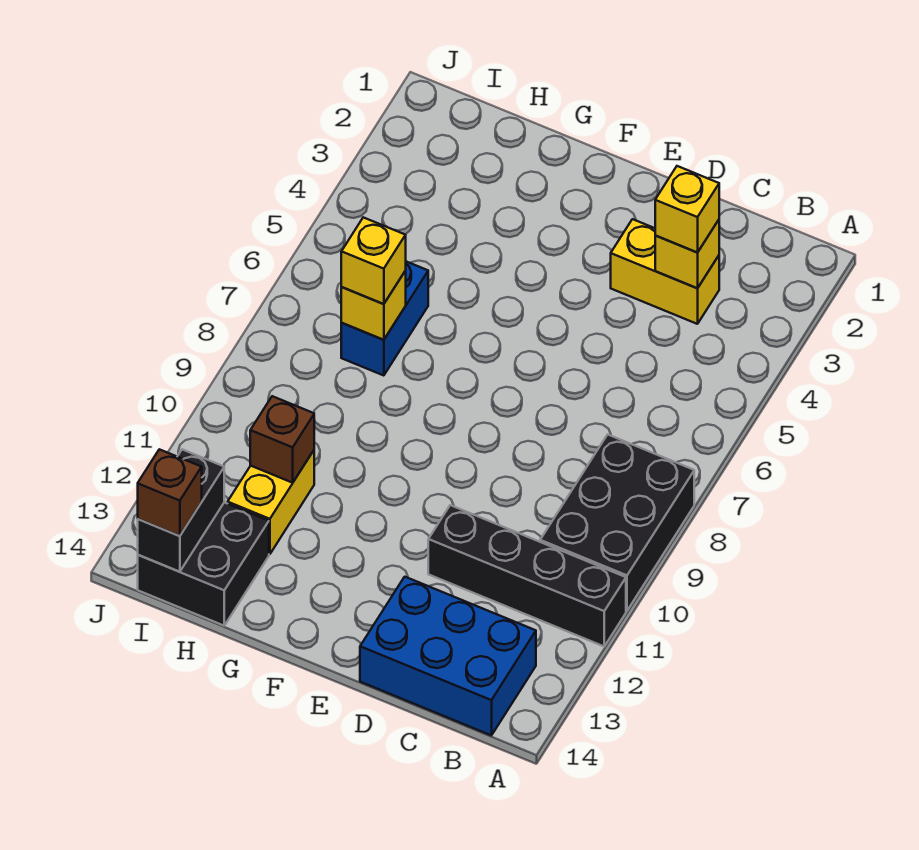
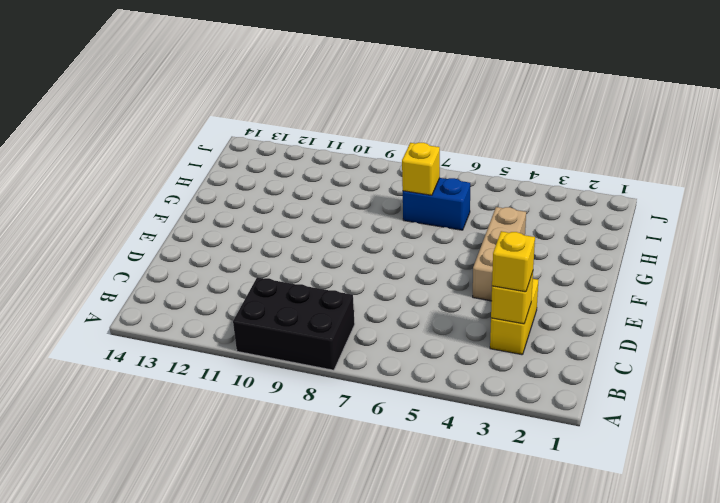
tan brick E4:G4 level 1 -> none
none -> black brick A11:D11 level 1
none -> blue brick B13:D14 level 1
none -> yellow brick H11:H12 level 1

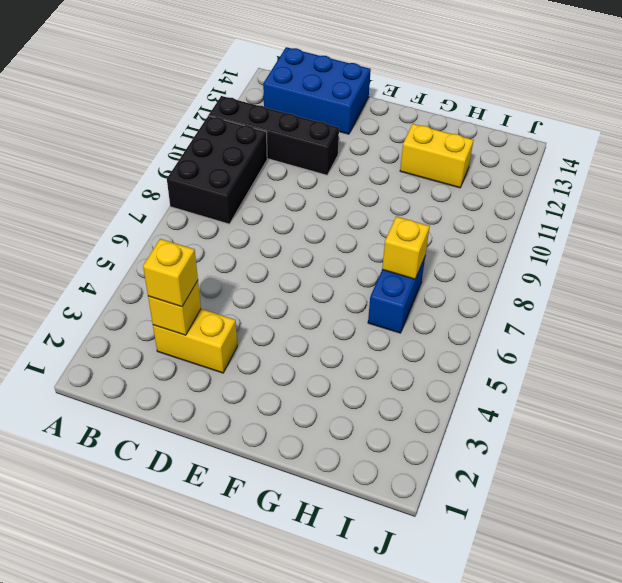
yellow brick G12:H12 level 1 -> yellow brick H11:H12 level 1
none -> black brick H13:I14 level 1
none -> brown brick H11 level 2
none -> black brick I13:I14 level 2

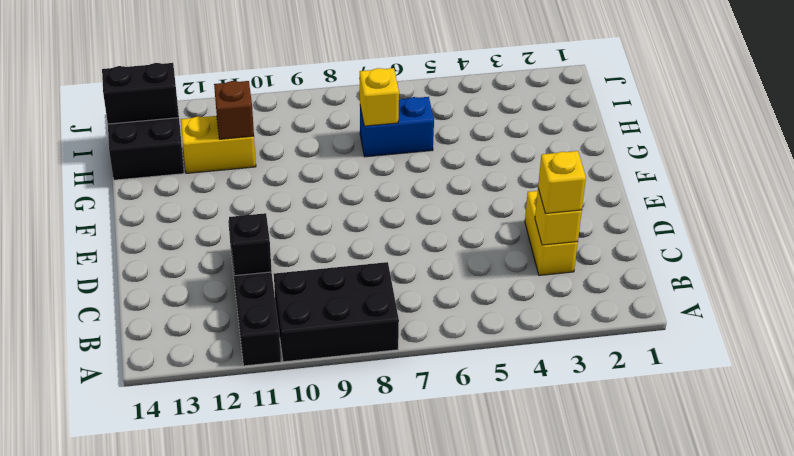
black brick C11 level 2 -> none
none -> blue brick B13:D14 level 1
none -> yellow brick H7 level 3
none -> brown brick I14 level 3

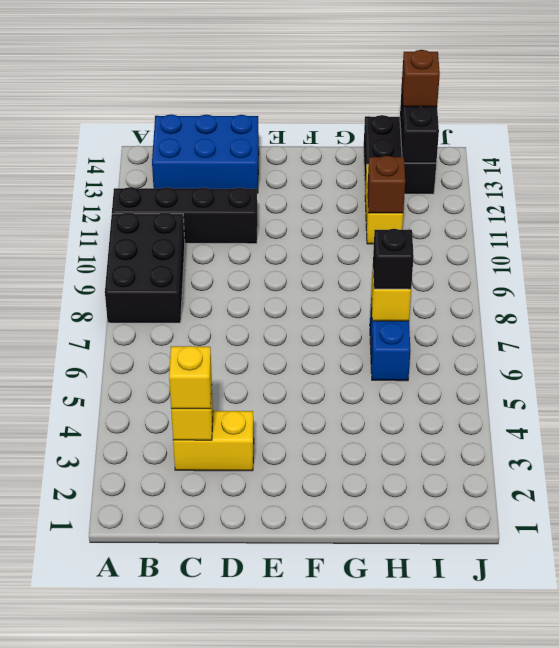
black brick H7 level 3 -> yellow brick H7 level 3

